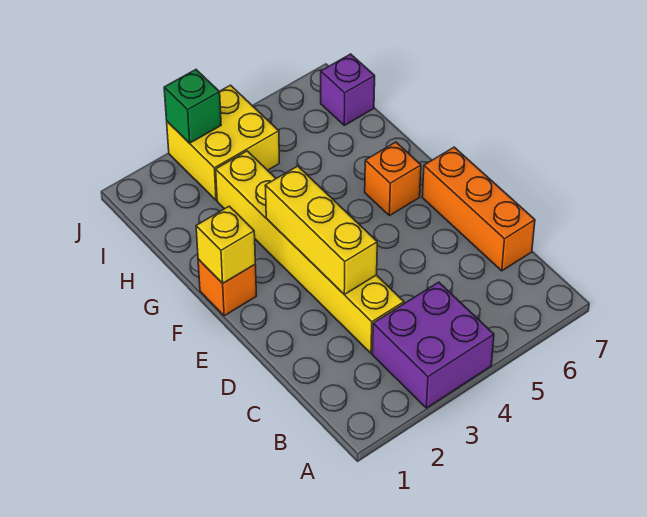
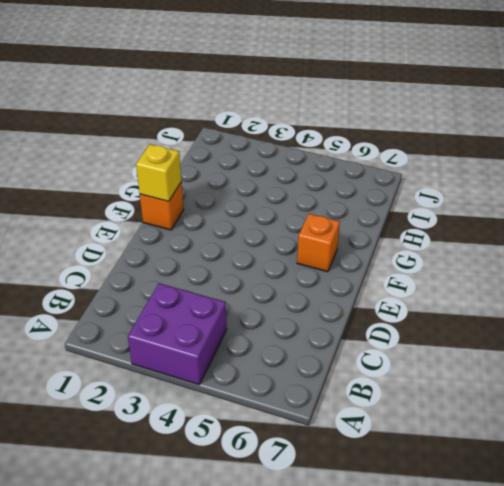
none -> yellow brick C3:H3 level 1
none -> orange brick C7:E7 level 1

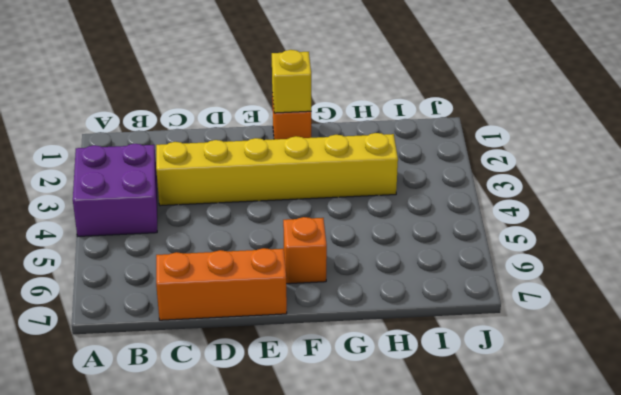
none -> yellow brick I3:J4 level 1
none -> purple brick I7 level 1

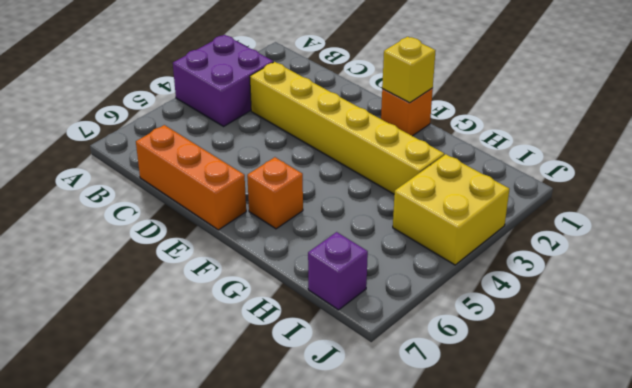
none -> yellow brick D3:F3 level 2
none -> green brick J3 level 2

